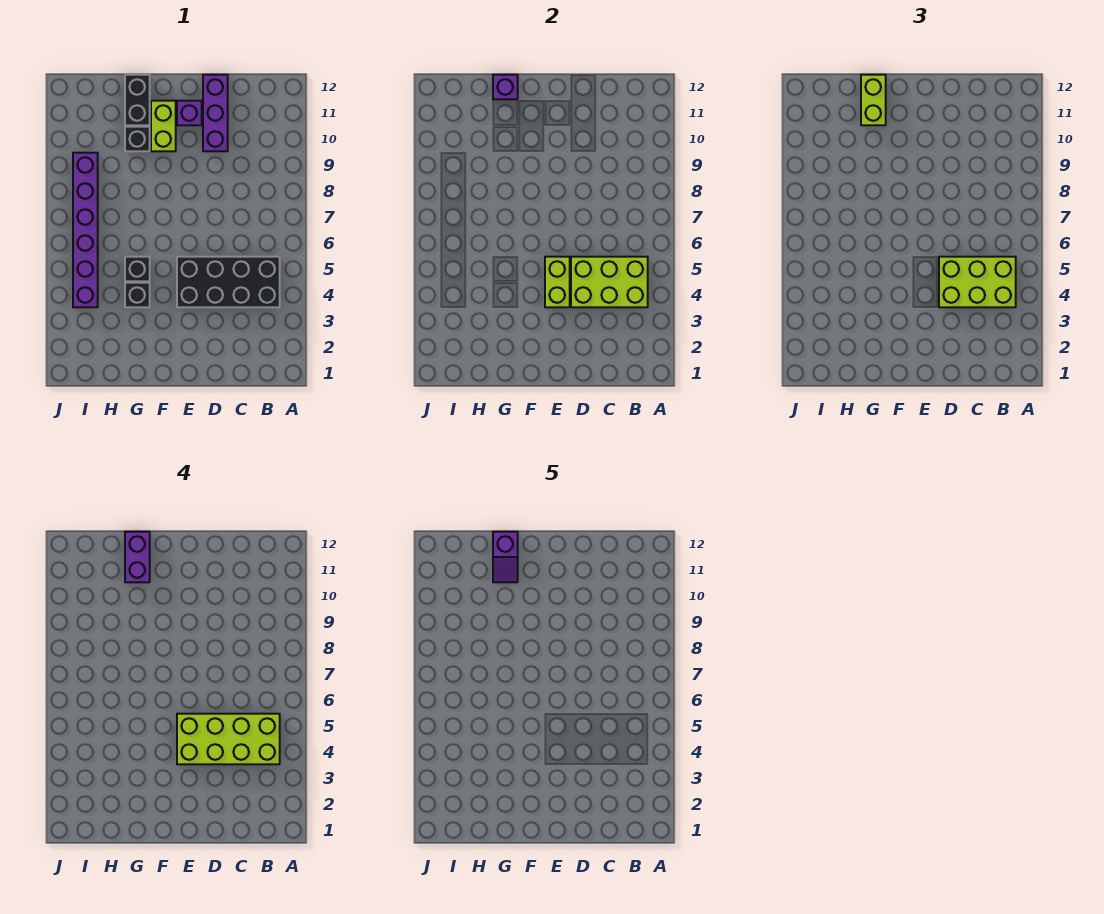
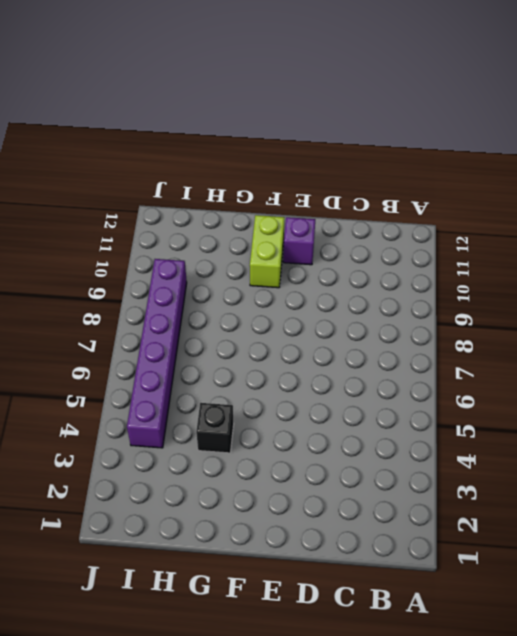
none -> black brick B4:E5 level 1
none -> purple brick D10:D12 level 1
none -> black brick G5 level 1

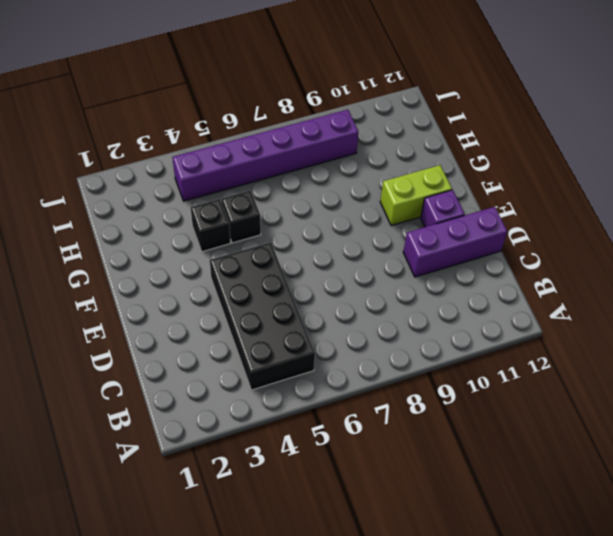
none -> black brick G10 level 1
none -> black brick G11:G12 level 1
none -> lime brick B4:D5 level 2

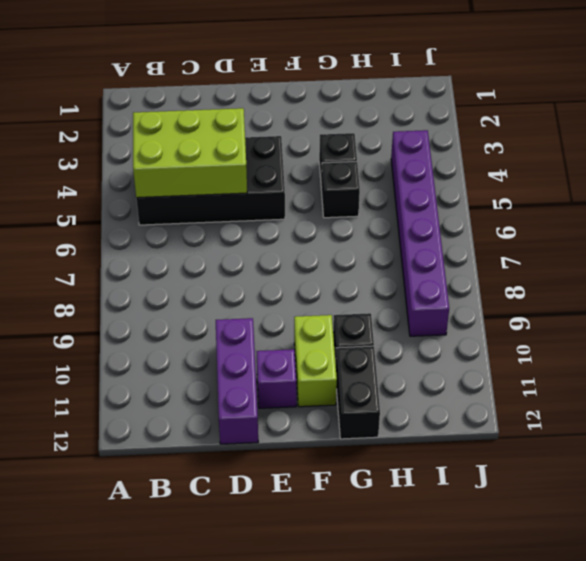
none -> lime brick E4:E5 level 2
none -> purple brick G12 level 2
none -> lime brick B4:D5 level 3

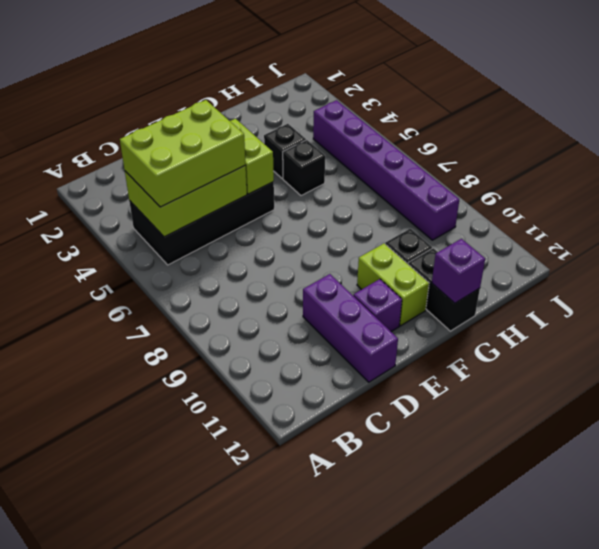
none -> lime brick G11:G12 level 3
none -> lime brick B4:E5 level 4
none -> purple brick G11:G12 level 4

